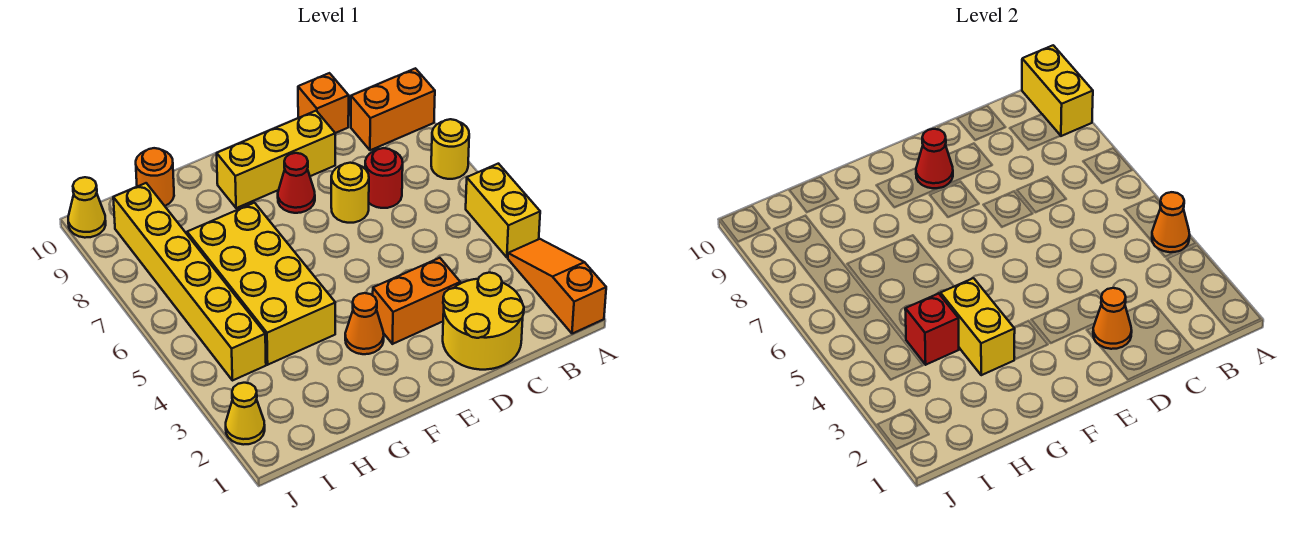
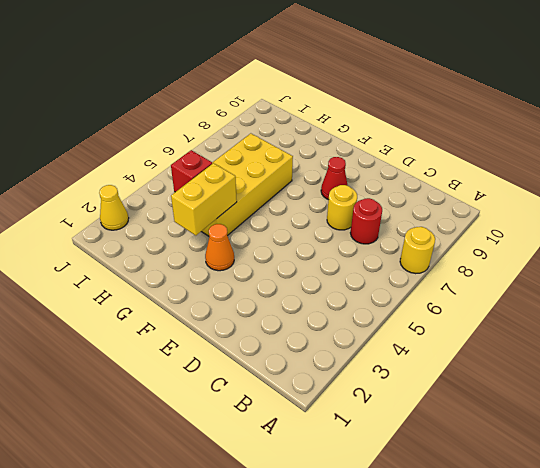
none -> orange slope A1:A3 level 1 top 1
none -> yellow brick A4:A5 level 1
none -> orange brick A9:B9 level 1

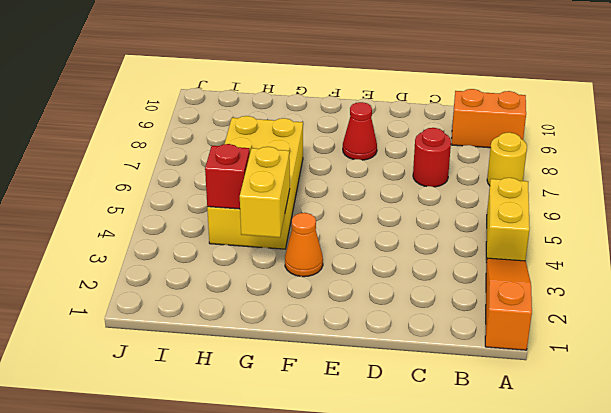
none -> yellow round brick C1:D2 level 1
none -> orange brick C10 level 1
none -> orange brick D3:E3 level 1

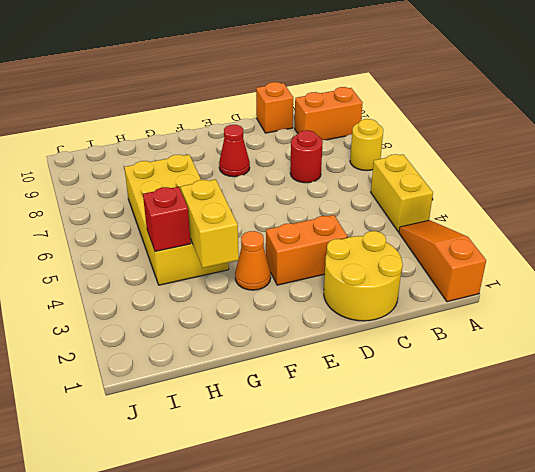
none -> yellow round brick D7 level 1
none -> yellow brick D9:F9 level 1
none -> orange round brick H10 level 1

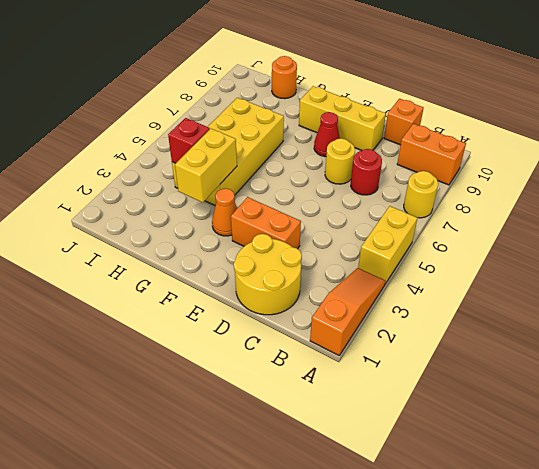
none -> yellow brick I4:I9 level 1
none -> yellow cone J2 level 1
none -> yellow cone J10 level 1

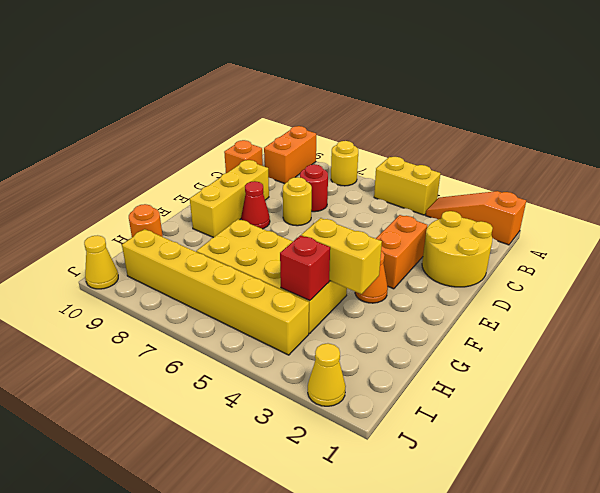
none -> orange cone A4 level 2
none -> yellow brick A9:A10 level 2
none -> orange cone D2 level 2

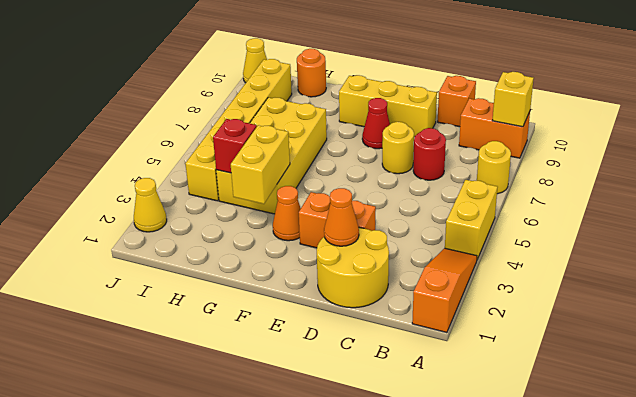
yellow brick A9 level 2 -> yellow brick A9:A10 level 2
none -> orange cone A4 level 2
none -> red cone E9 level 2

